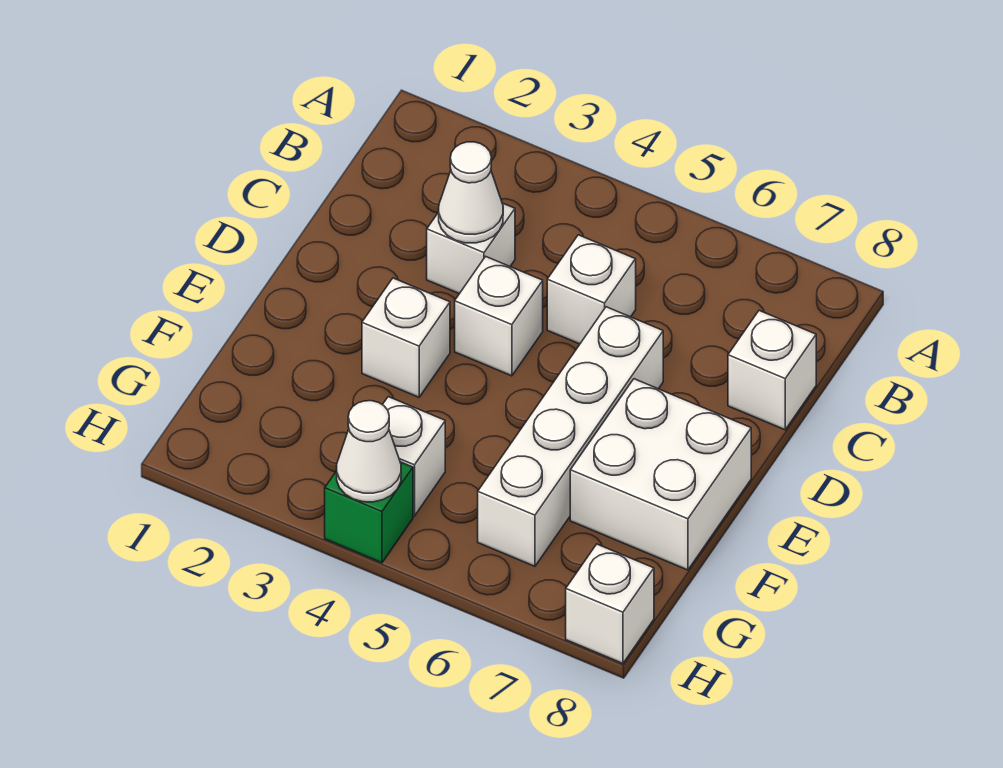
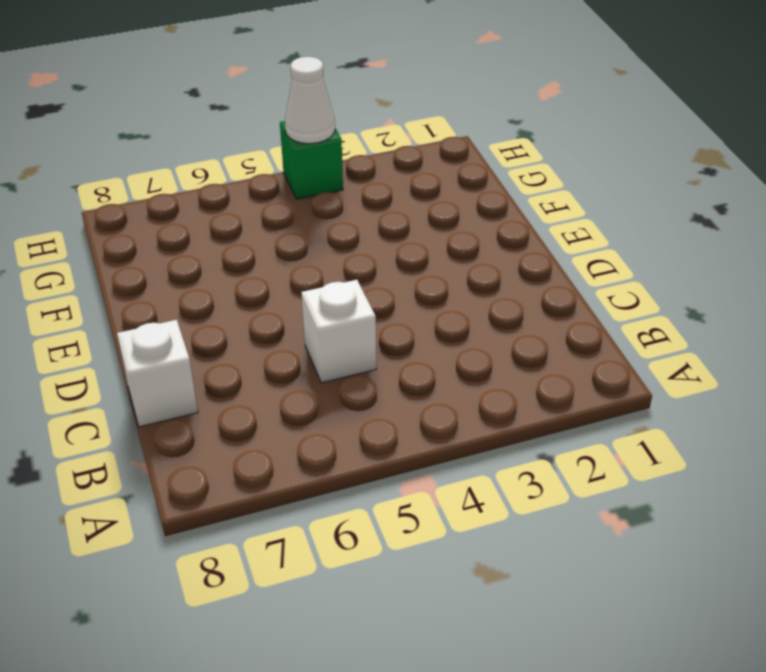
none -> white brick C3 level 1
none -> white brick D4 level 1
none -> white brick D6:G6 level 1

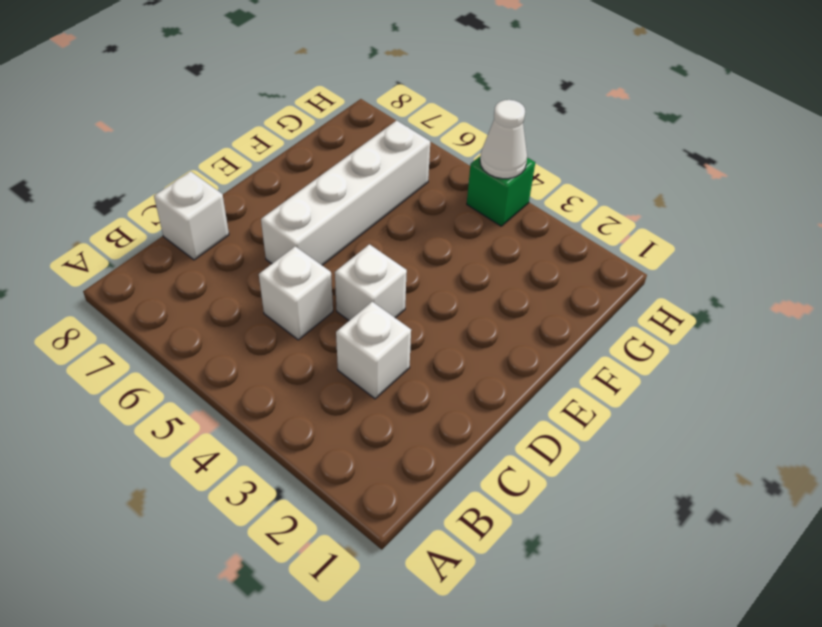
none -> white brick E3 level 1
none -> white brick E7:F8 level 1
none -> white brick G4 level 1

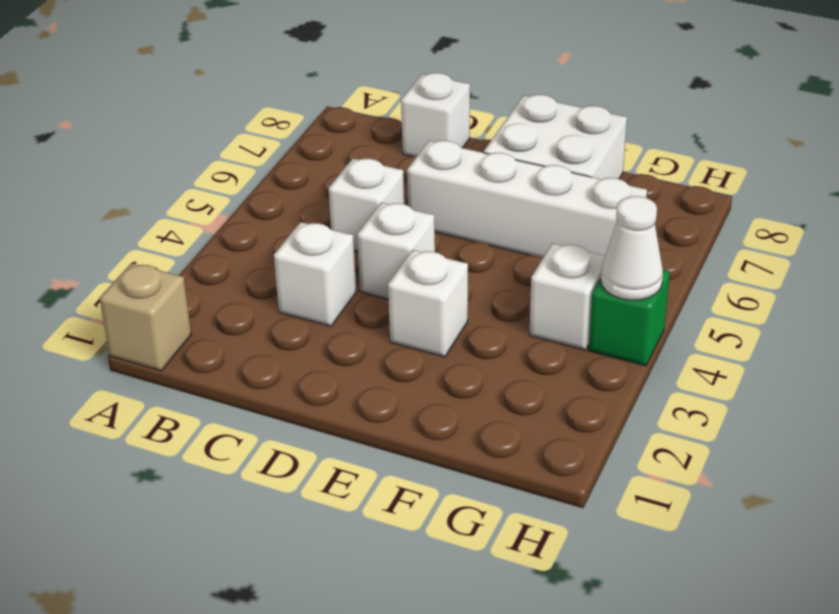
tan brick A1 level 1 -> none
none -> white brick H8 level 1
none -> white cone C3 level 2

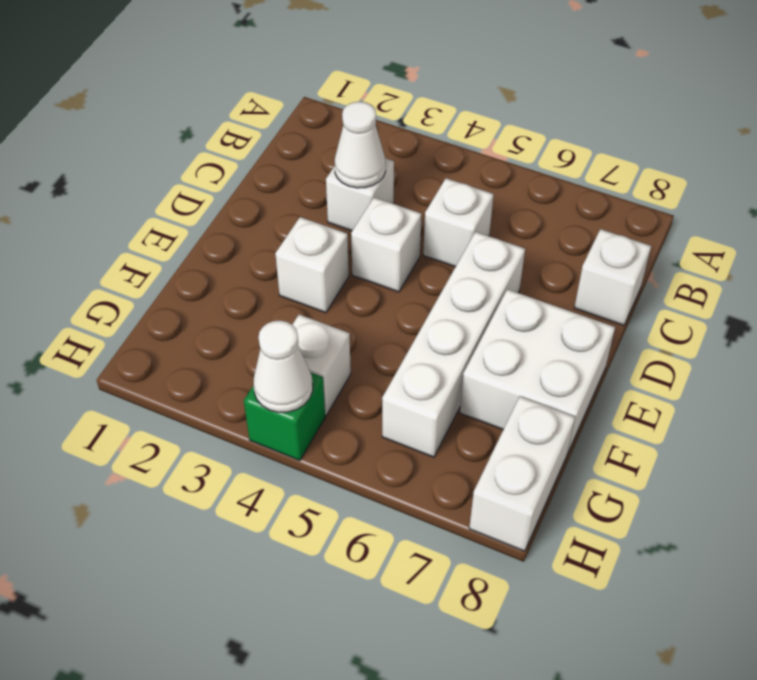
white brick G8:H8 level 1 -> white brick H8 level 1

